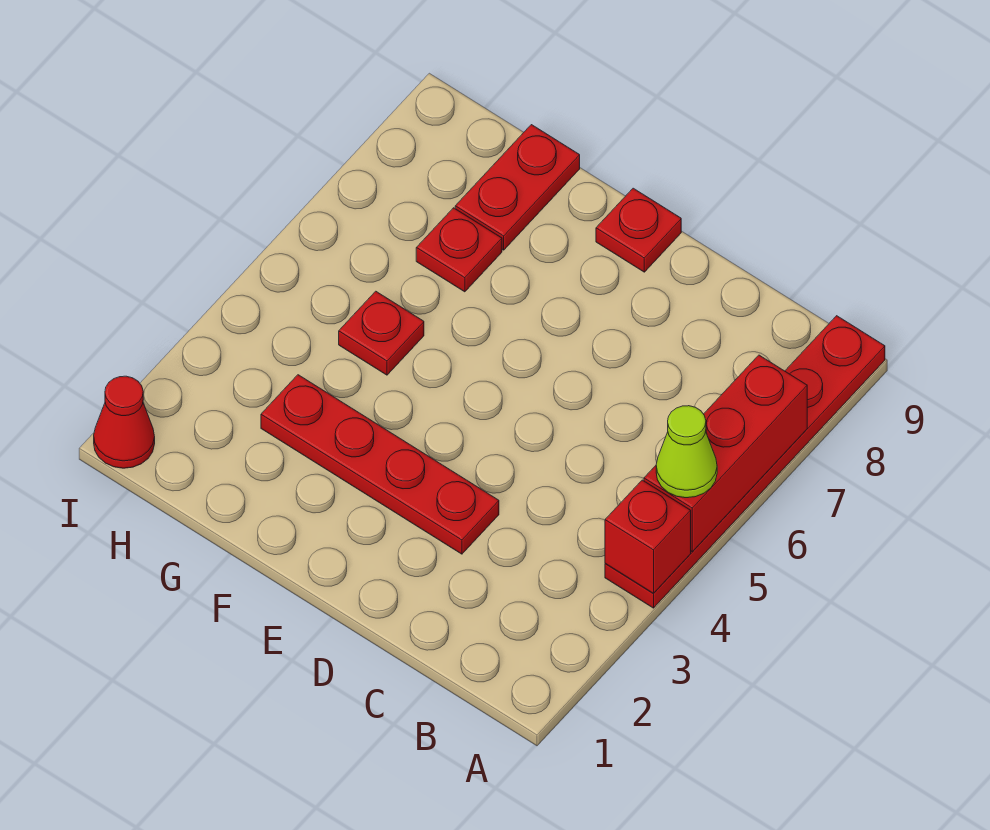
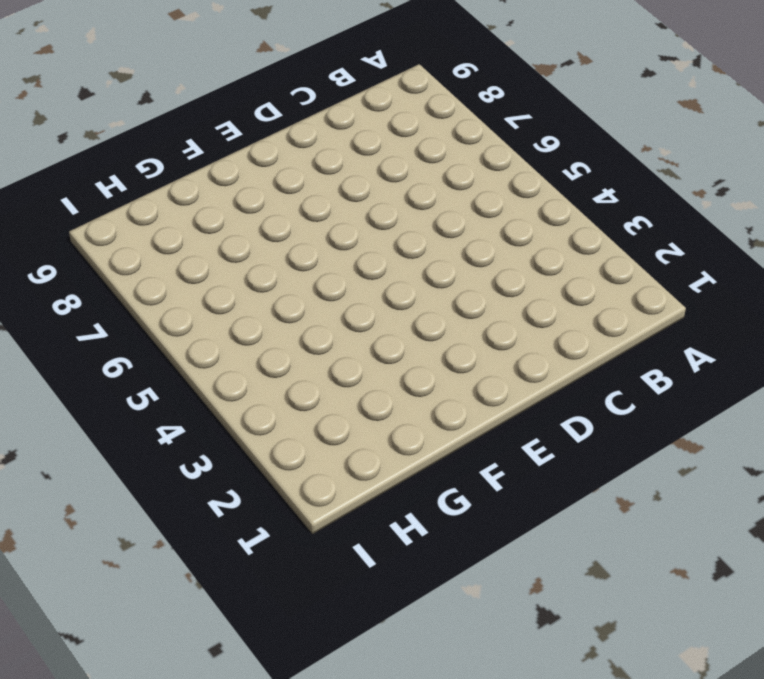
none -> red plate A4:A9 level 1
none -> red plate D3:G3 level 1

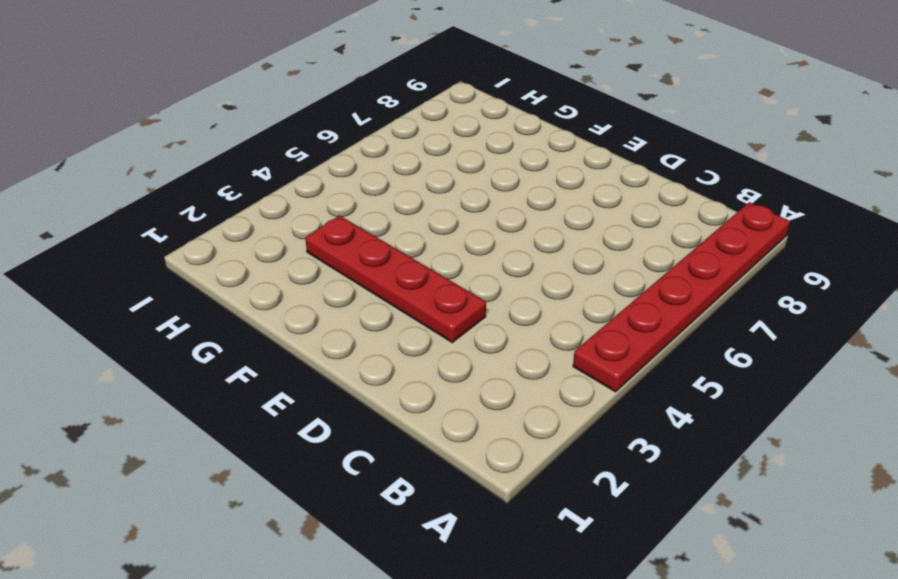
none -> red plate E9 level 1
none -> red plate G5 level 1

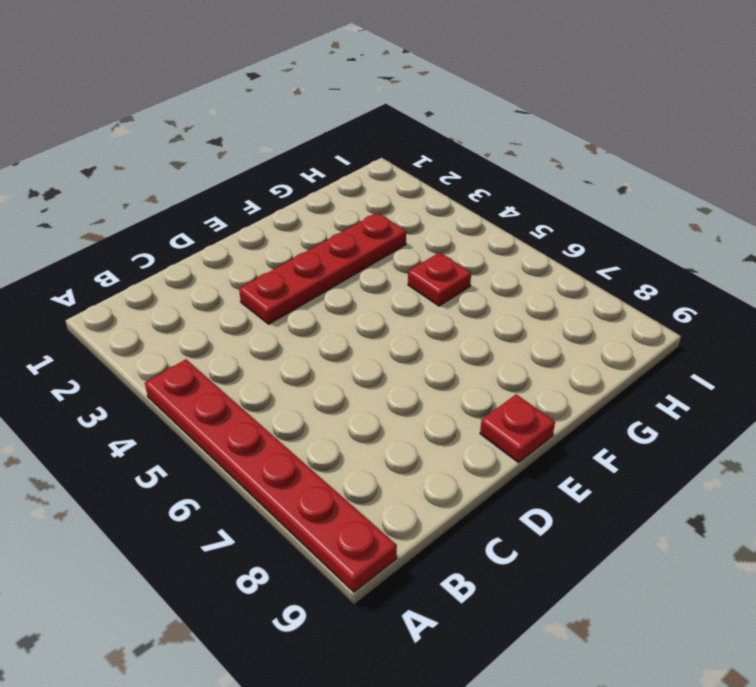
none -> red plate G7 level 1
none -> red plate G8:G9 level 1

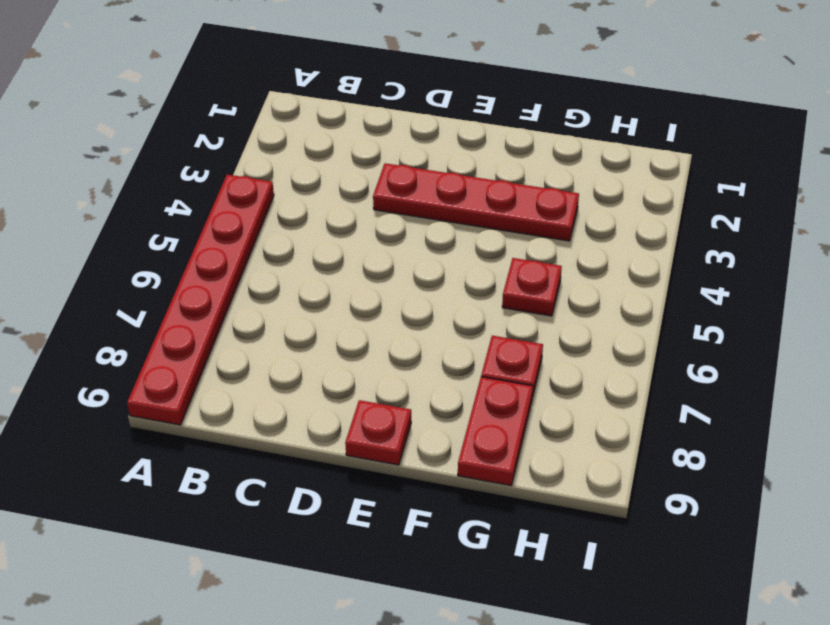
none -> red cone I1 level 1
none -> red brick A4 level 2

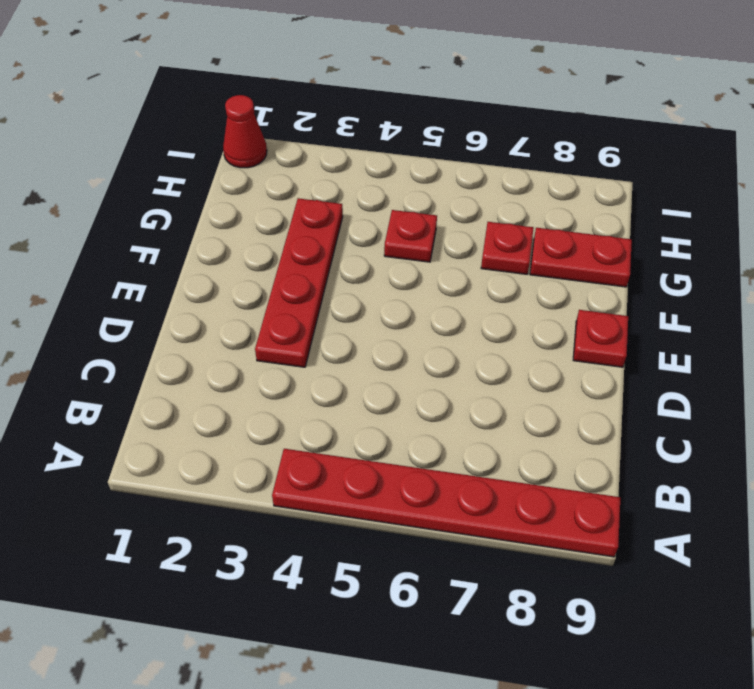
none -> red brick A4 level 2
none -> red brick A5:A7 level 2

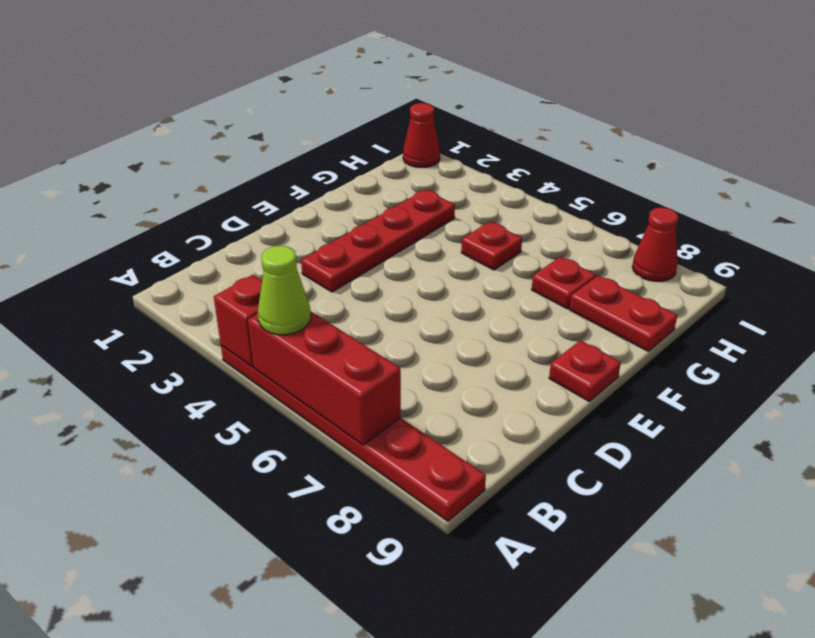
red cone I8 level 1 -> none

